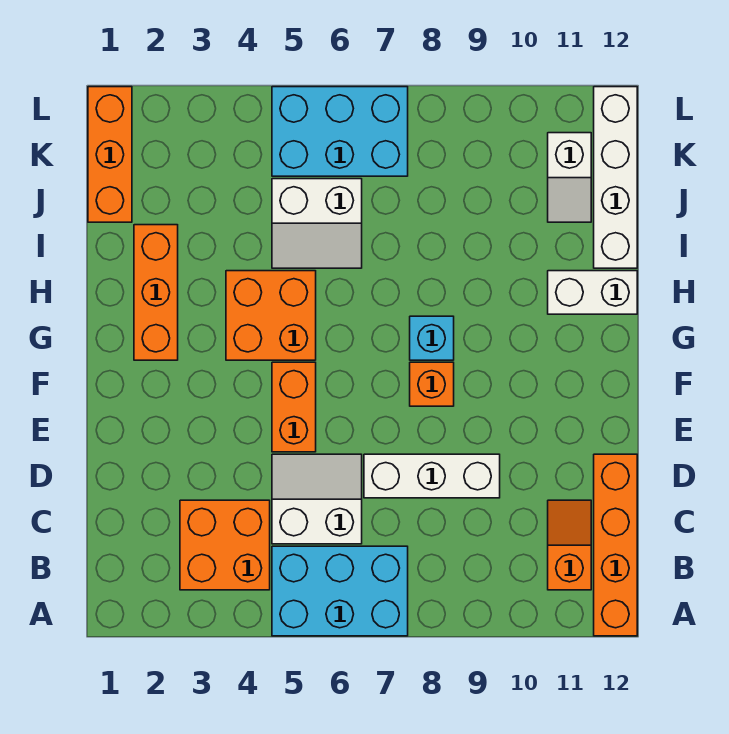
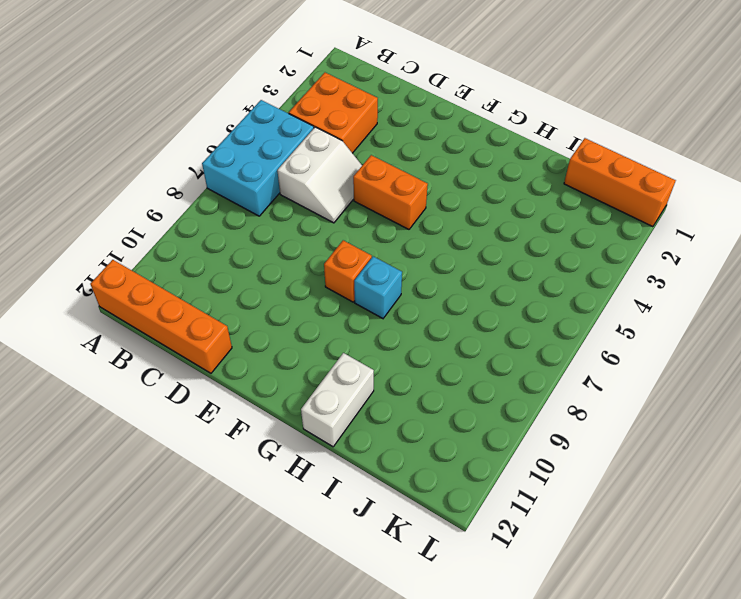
none -> orange slope B11:C11 level 1 top B
none -> white brick D7:D9 level 1
none -> orange brick G2:I2 level 1

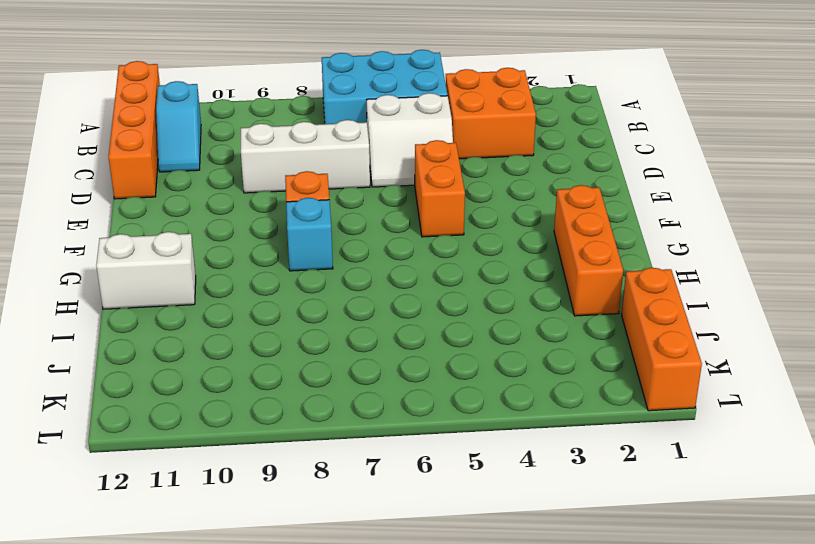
cyan slope B11:C11 level 1 top B -> orange slope B11:C11 level 1 top B
none -> orange brick G4:H5 level 1
none -> white slope I5:J6 level 1 top J
none -> white brick I12:L12 level 1

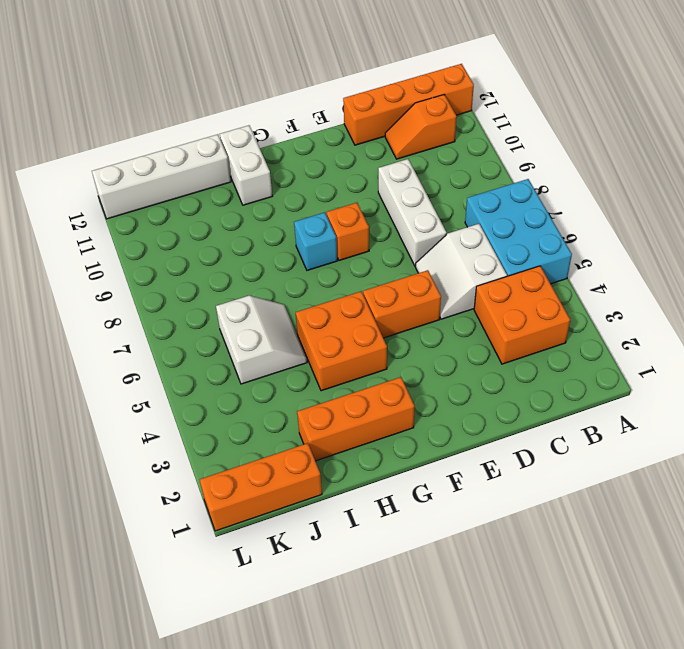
none -> white slope J11:K11 level 1 top K
none -> cyan brick K5:L7 level 1

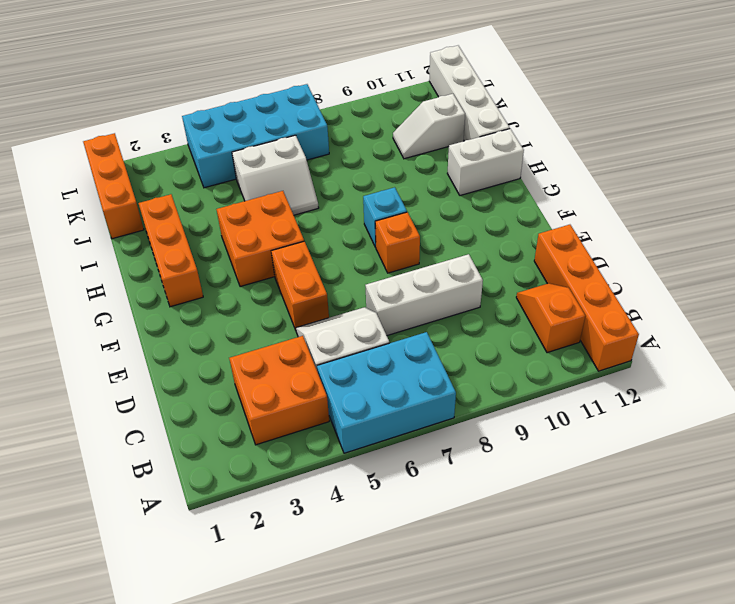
white slope J10:J11 level 1 top 11 -> white slope J11:K11 level 1 top K
cyan brick K4:L7 level 1 -> cyan brick K5:L7 level 1

